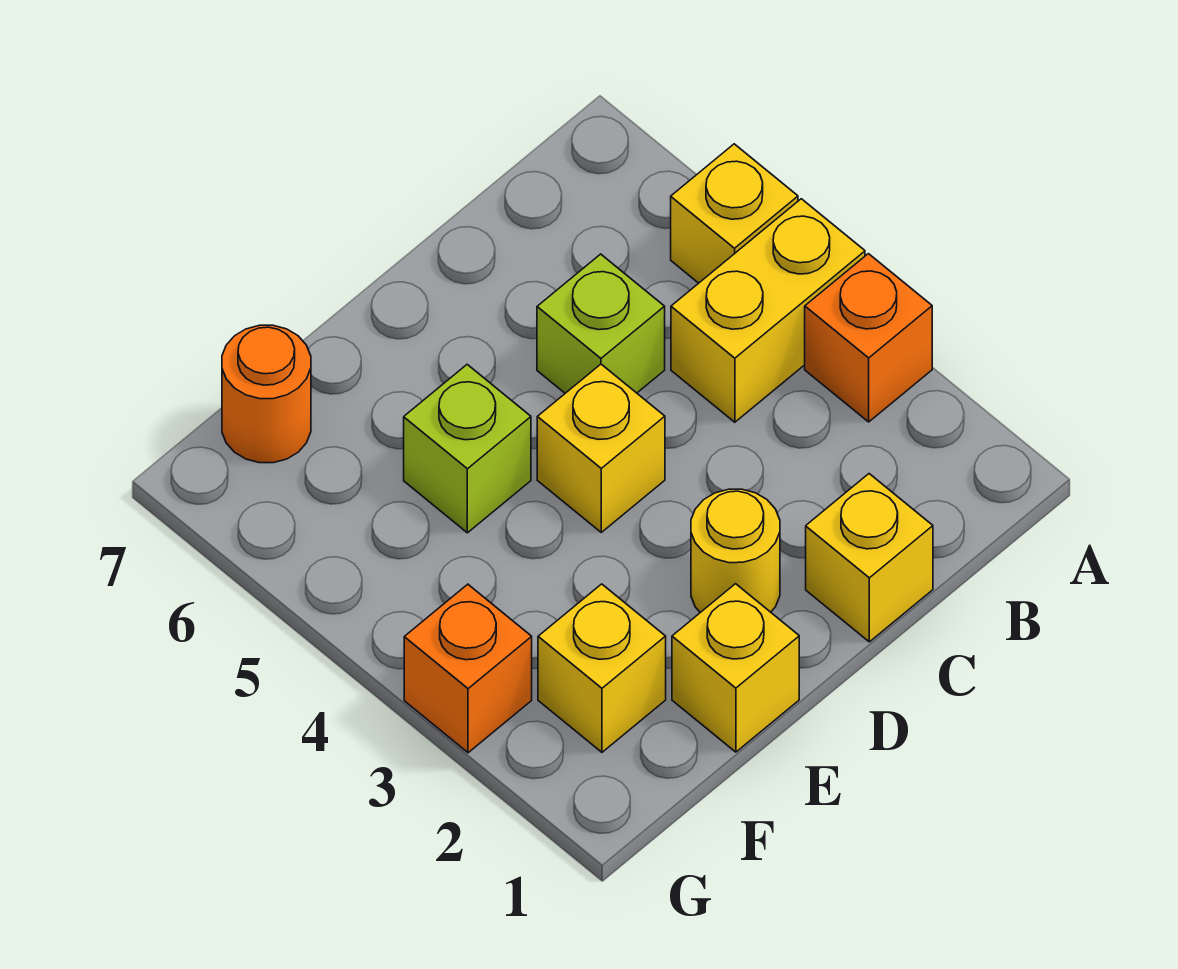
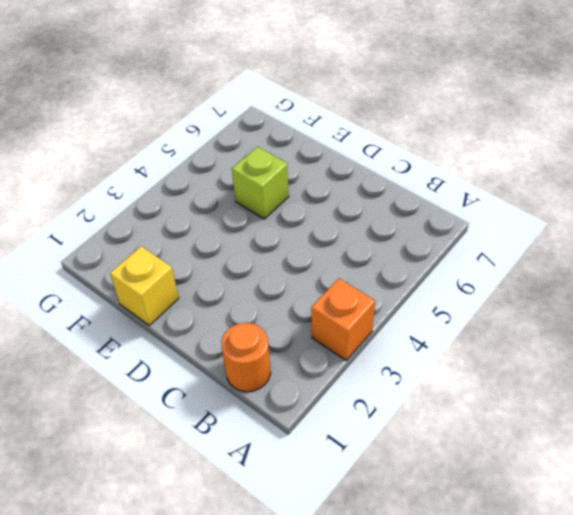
orange round brick B1 level 1 -> orange round brick F7 level 1
none -> yellow brick A4:B4 level 1
none -> yellow brick A5 level 1
none -> yellow brick C1 level 1

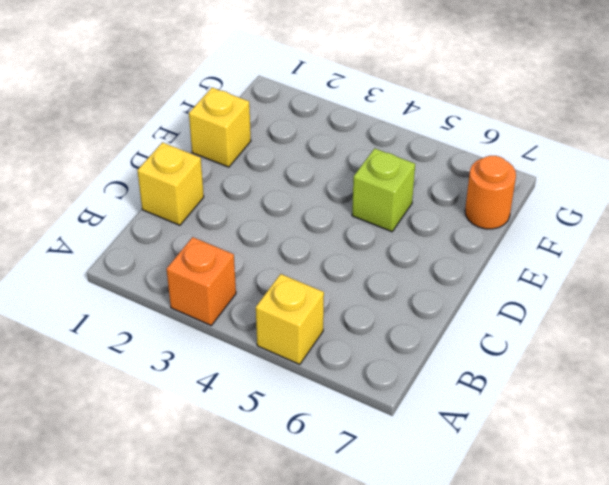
none -> yellow brick A4:B4 level 1
none -> lime brick C5 level 1
none -> yellow round brick D2 level 1

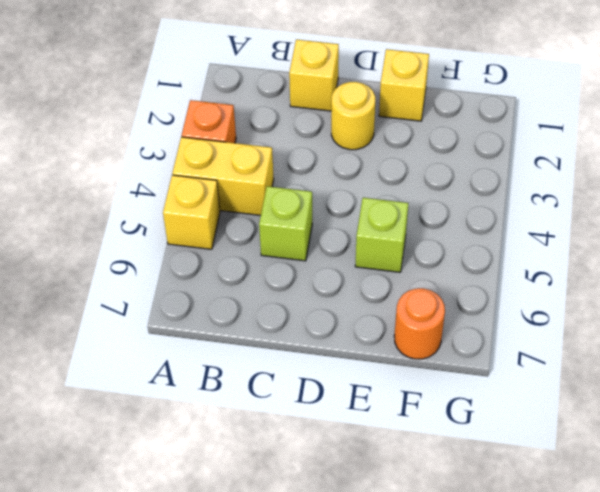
none -> yellow brick D4 level 1
none -> yellow brick F2 level 1
none -> orange brick G3 level 1

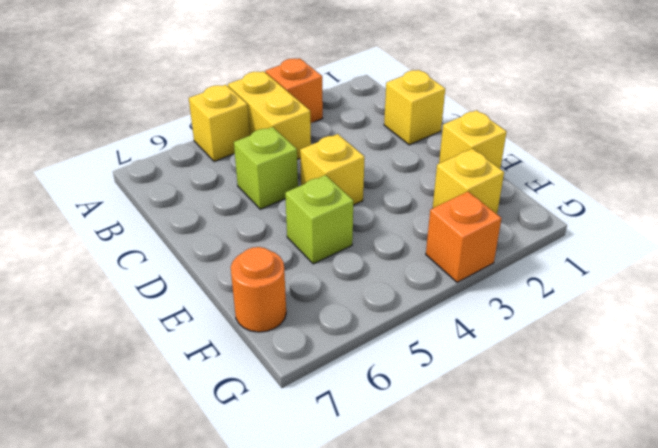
none -> yellow round brick D2 level 1

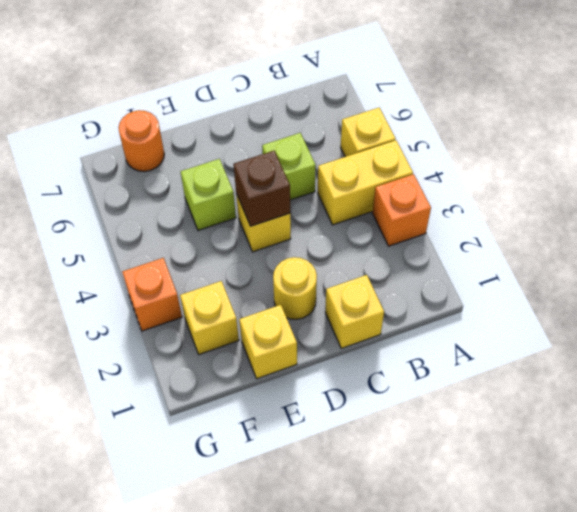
brown brick D4 level 2 -> none

